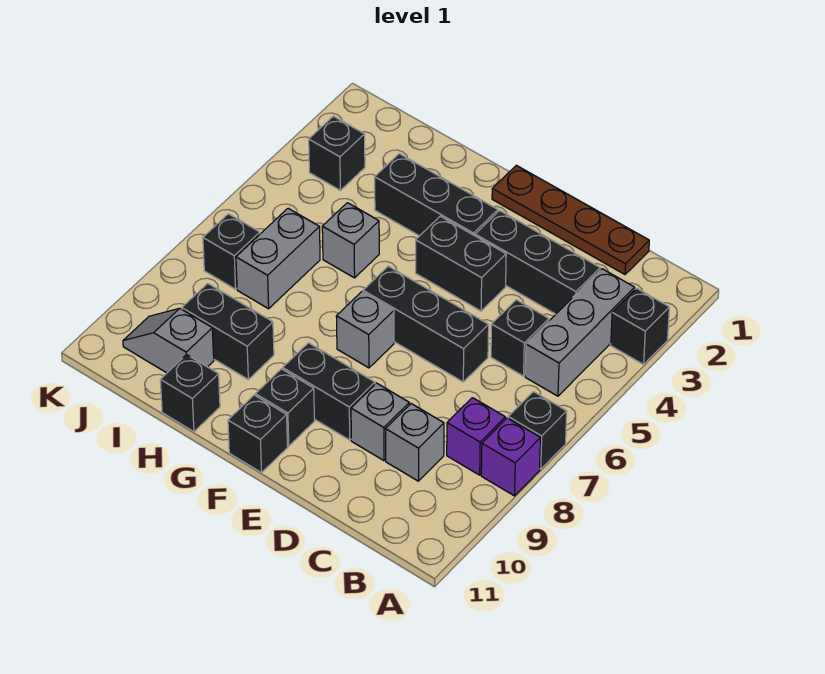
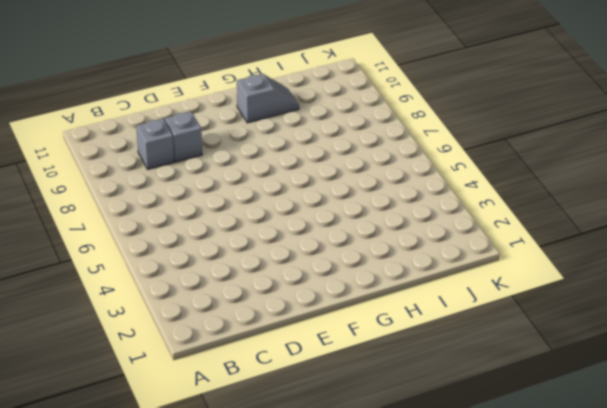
grey slope G10:H10 level 1 top G -> grey slope I10:J10 level 1 top I
none -> black brick A3 level 1
none -> black brick A7 level 1
none -> purple brick A8 level 1

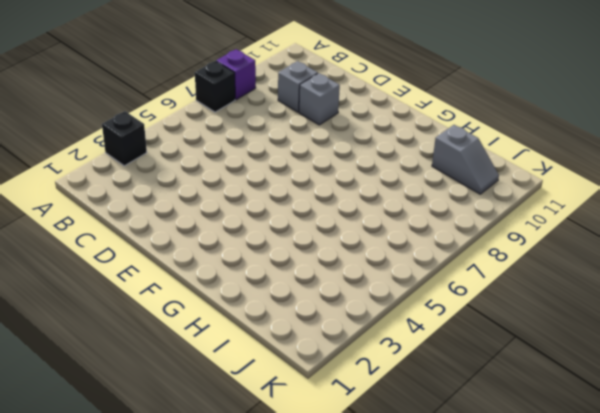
none -> grey brick B3:B5 level 1
none -> purple brick B8 level 1
none -> brown plate C1:F1 level 1

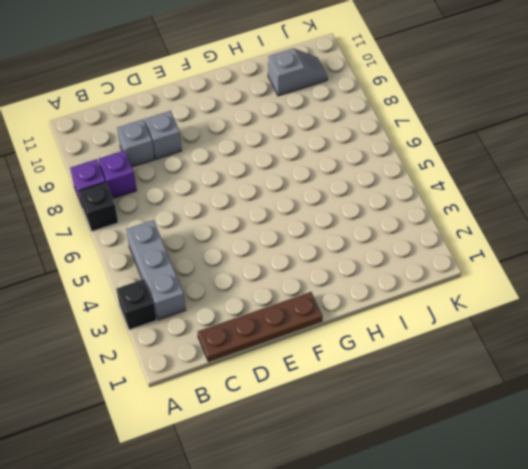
none -> black brick C3:E3 level 1
none -> black brick C5 level 1
none -> black brick D6:F6 level 1

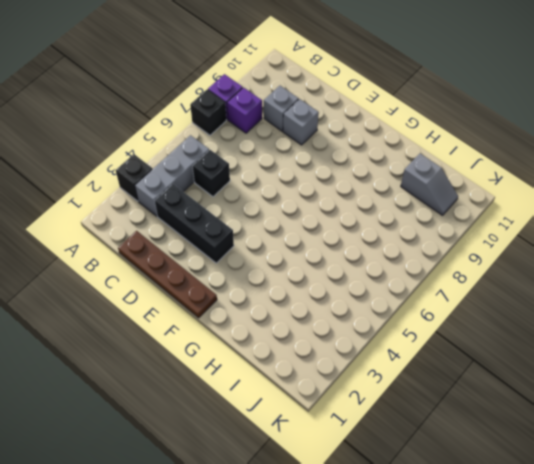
none -> black brick D6:F6 level 1
none -> black brick E4:F4 level 1
none -> black brick E9:F9 level 1

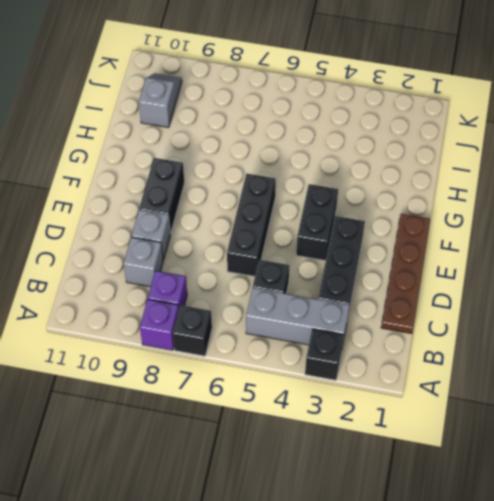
none -> black brick F3:H3 level 1
none -> grey brick F7 level 1
none -> black brick F10 level 1

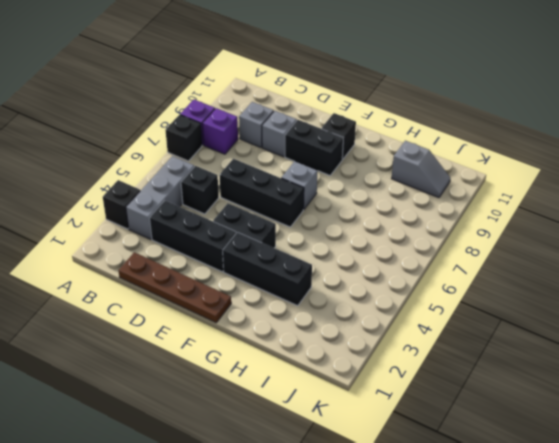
none -> black brick F11 level 1
none -> grey brick H5 level 1
none -> black brick H9:I9 level 1

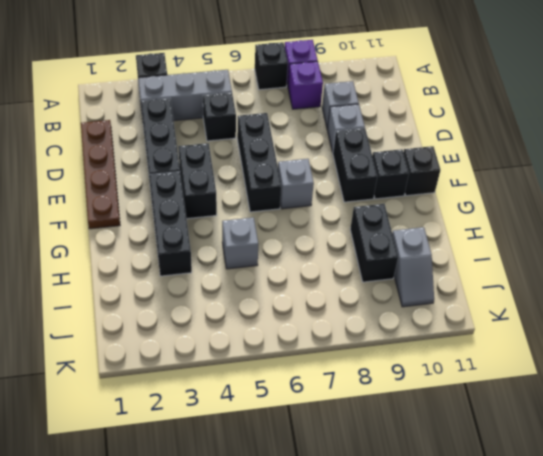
none -> black brick H11 level 1
none -> grey brick I6:I7 level 1
none -> black brick J3 level 1

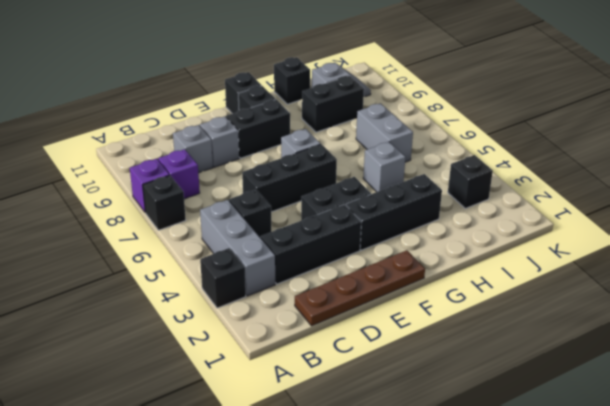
none -> black brick J7 level 1

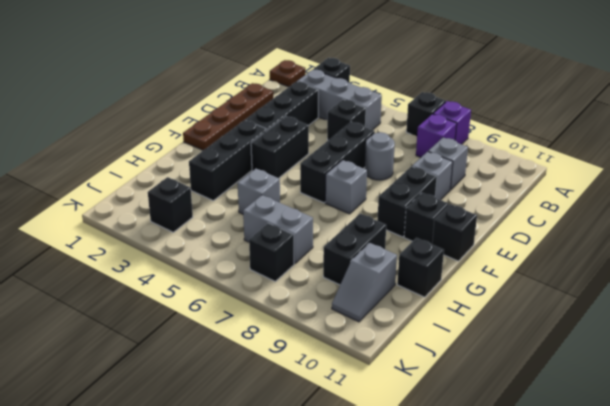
brown plate A1 level 1 -> none
grey round brick D7 level 1 -> none

